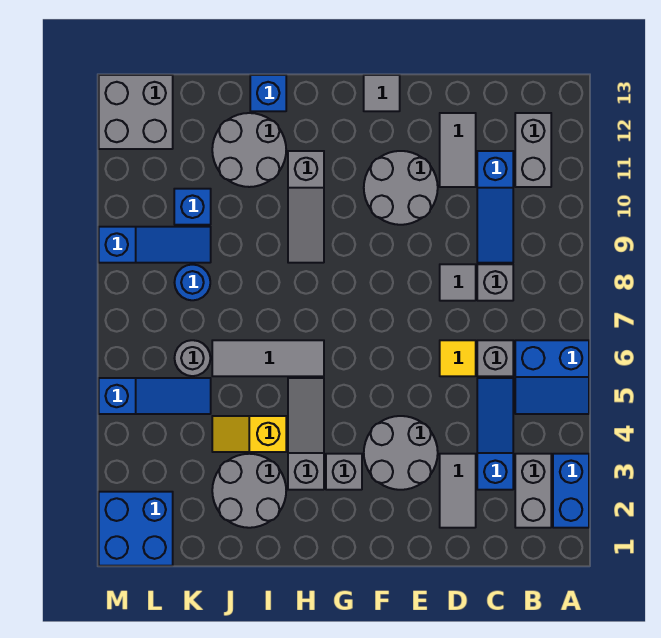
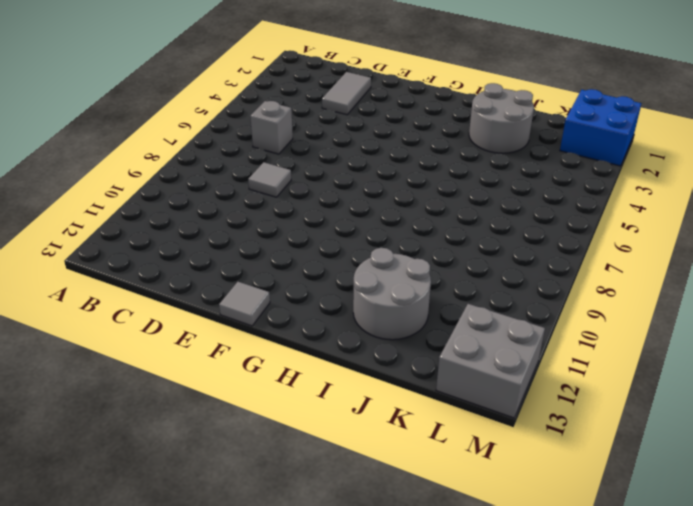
none -> blue brick A2:A3 level 1
none -> blue slope A5:B6 level 1 top 6
none -> grey brick B2:B3 level 1
none -> grey brick B11:B12 level 1

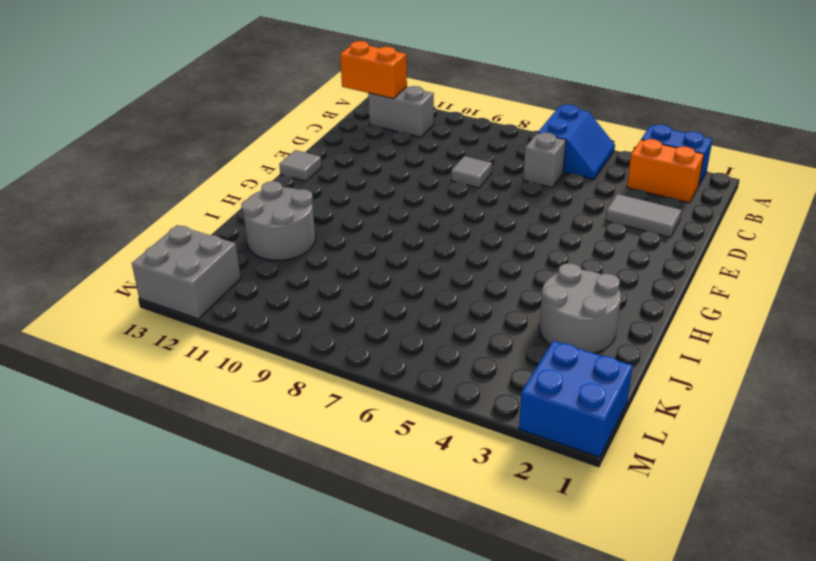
orange brick B2:B3 level 1 -> grey brick B2:B3 level 1
orange brick B12:B13 level 2 -> none
none -> blue slope C3:C5 level 1 top 3
none -> grey brick C8 level 1
none -> blue slope C9:C11 level 1 top 11
none -> yellow tile D6 level 1

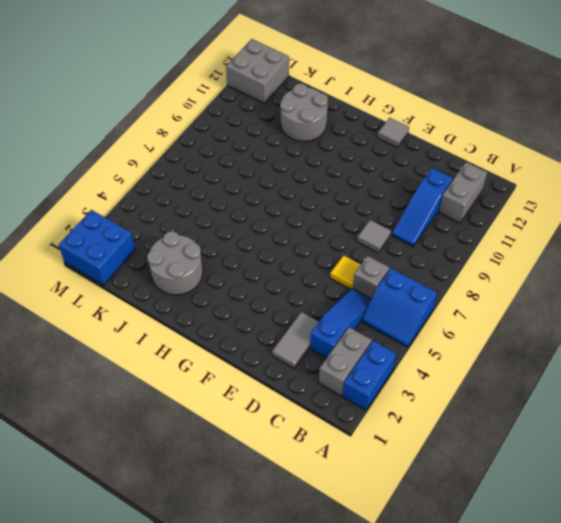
none -> grey brick C8 level 1
none -> grey tile D11:D12 level 1
none -> grey round brick E3:F4 level 1
none -> grey round brick E10:F11 level 1

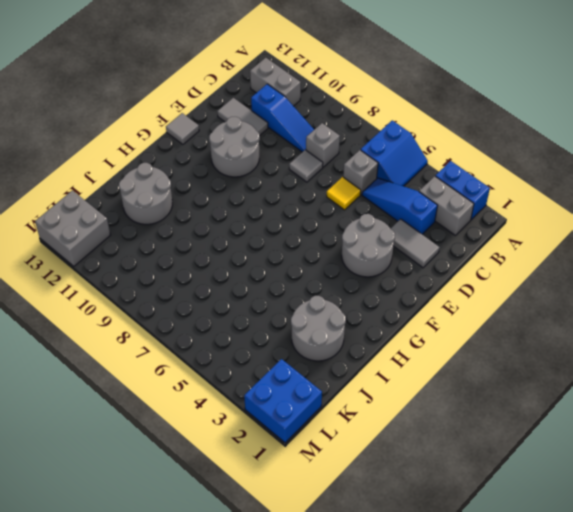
none -> grey brick G3 level 1
none -> grey slope H3:H5 level 1 top 3
none -> grey tile H6:J6 level 1
none -> grey slope H9:H11 level 1 top 11

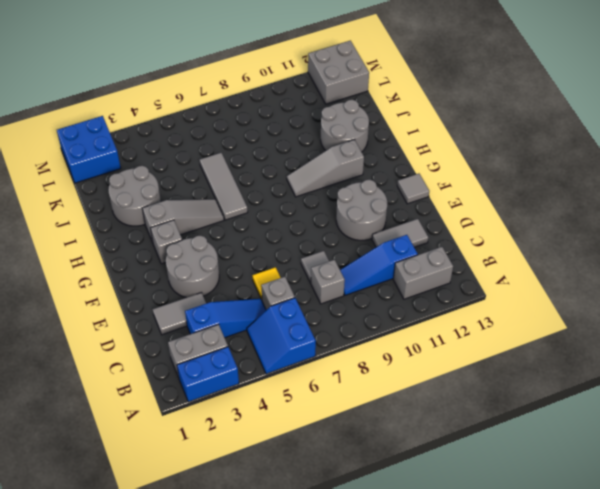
none -> yellow slope I4:J4 level 1 top I
none -> blue brick I13 level 1
none -> blue slope K5:M5 level 1 top M
none -> grey round brick K6 level 1

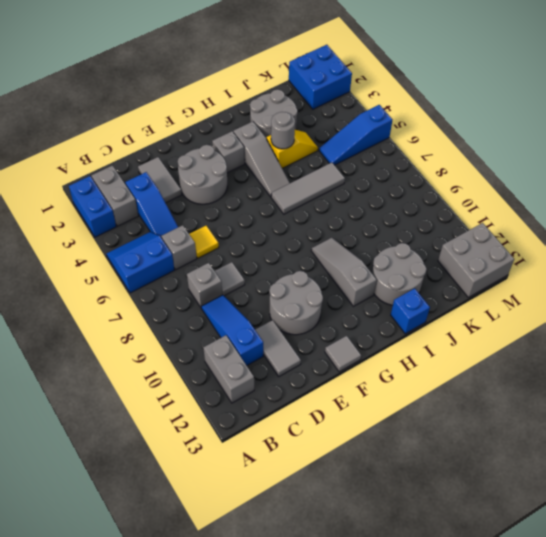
grey round brick I4 level 2 -> grey round brick K6 level 1
none -> blue round brick K8 level 1
none -> blue slope K9:M9 level 1 top M
none -> blue brick K10 level 1

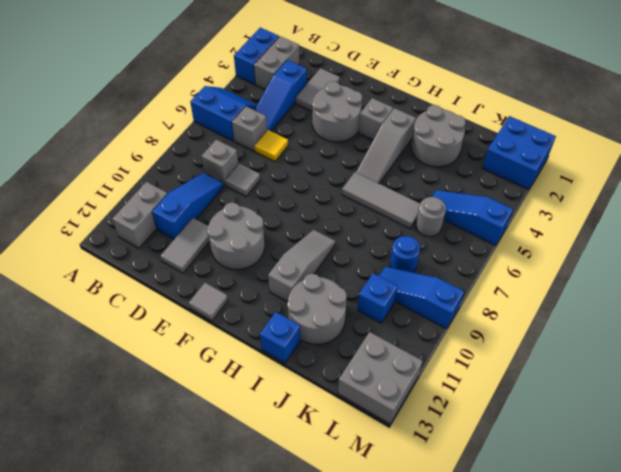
none -> yellow slope I4:J4 level 1 top I

